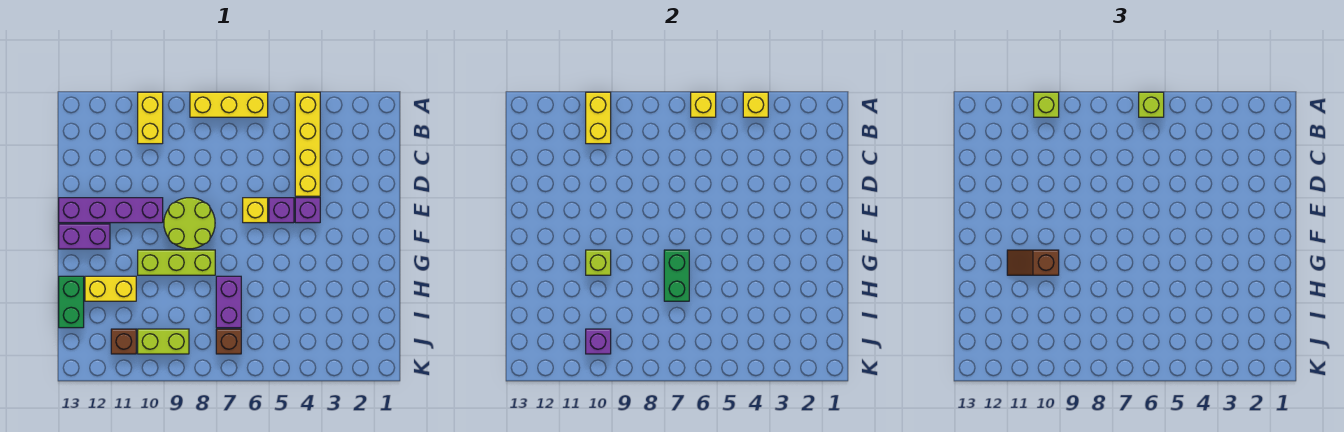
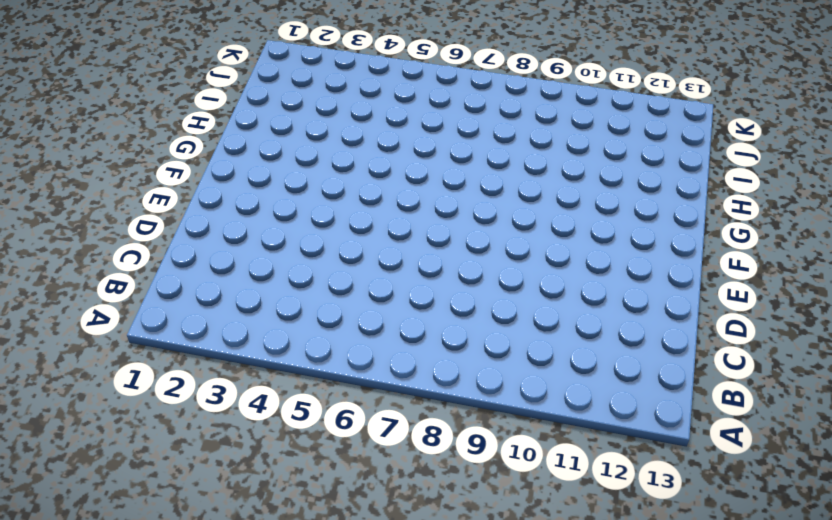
none -> yellow brick A4:D4 level 1
none -> yellow brick A6:A8 level 1
none -> yellow brick A10:B10 level 1

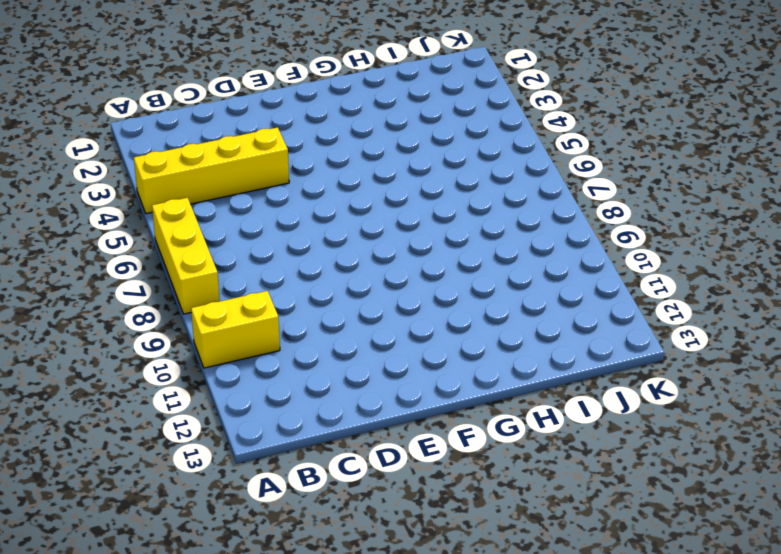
none -> purple brick E4 level 1
none -> purple brick E5 level 1
none -> yellow brick E6 level 1

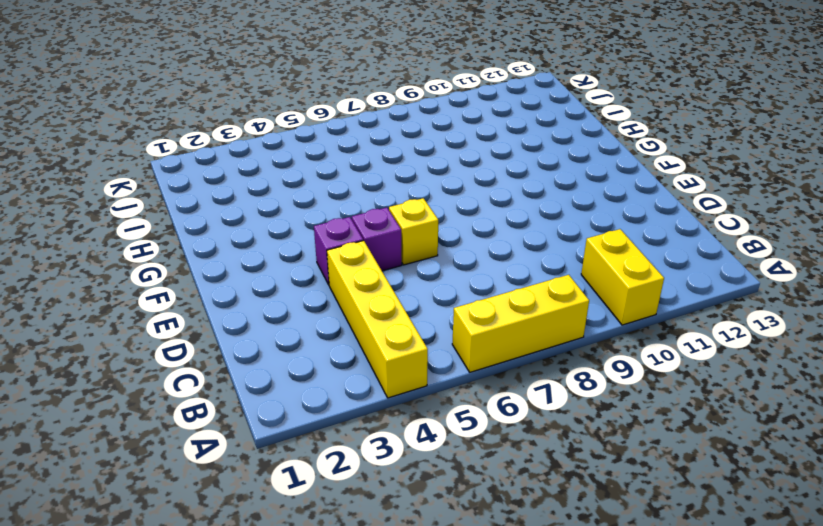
none -> lime round brick E8:F9 level 1
none -> purple brick E10:E13 level 1
none -> purple brick F12:F13 level 1

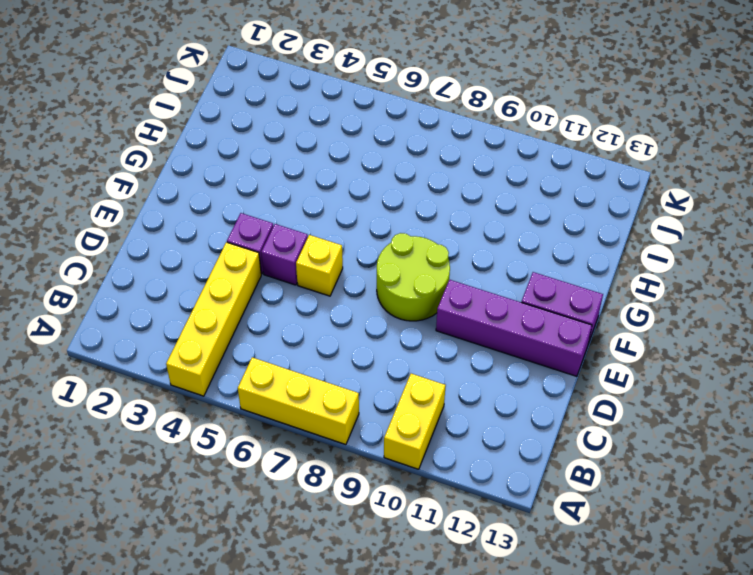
none -> lime brick G8:G10 level 1
none -> purple brick H7:I7 level 1
none -> yellow brick H11:H12 level 1

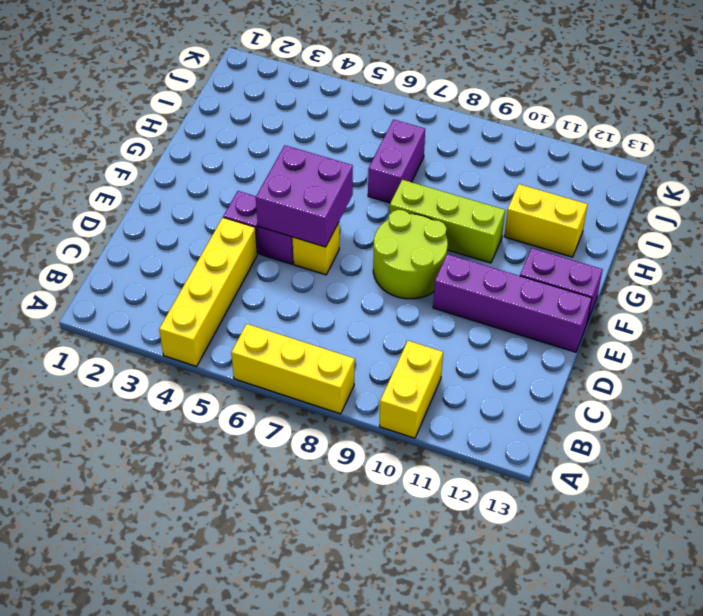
purple brick E5:F6 level 2 -> none
none -> green brick H13:I13 level 1
none -> brown brick J7 level 1
none -> lime brick J9:J10 level 1

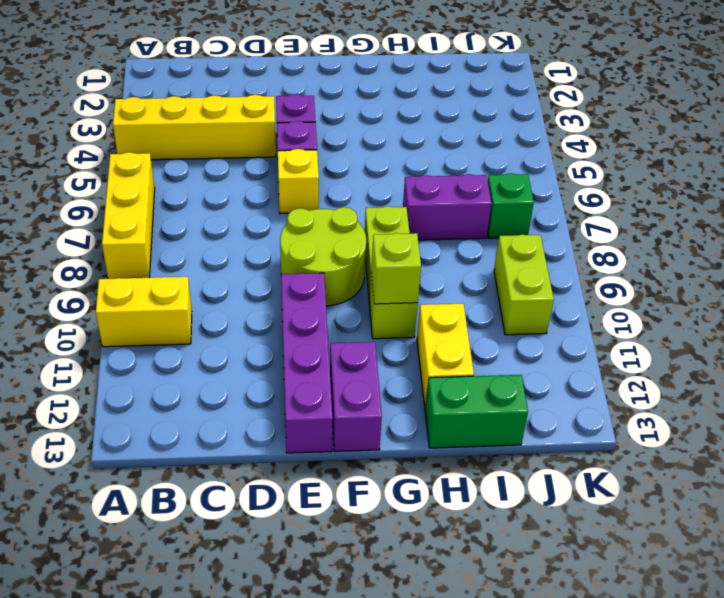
green brick J7 level 1 -> brown brick J7 level 1
none -> brown brick J11 level 1
none -> yellow brick A4 level 2
none -> yellow brick A6 level 2

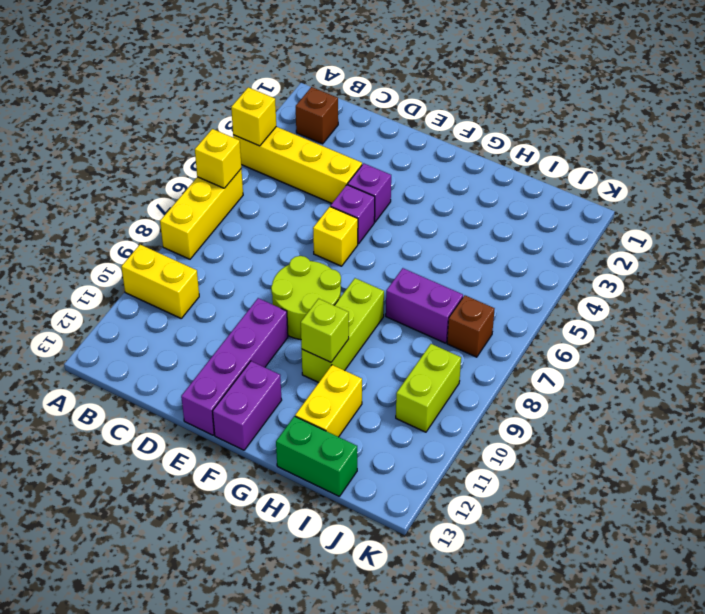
brown brick B2 level 1 -> brown brick J11 level 1
none -> yellow brick A10:B10 level 2
none -> green brick G7:H7 level 2
none -> purple brick J10 level 2

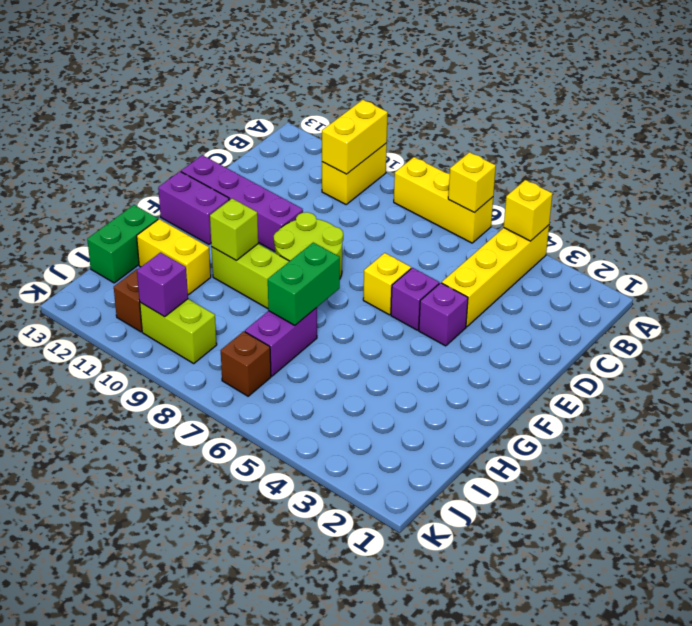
none -> lime brick A6 level 3
none -> lime brick A10 level 3
none -> brown slope G10:G11 level 3 top 10

